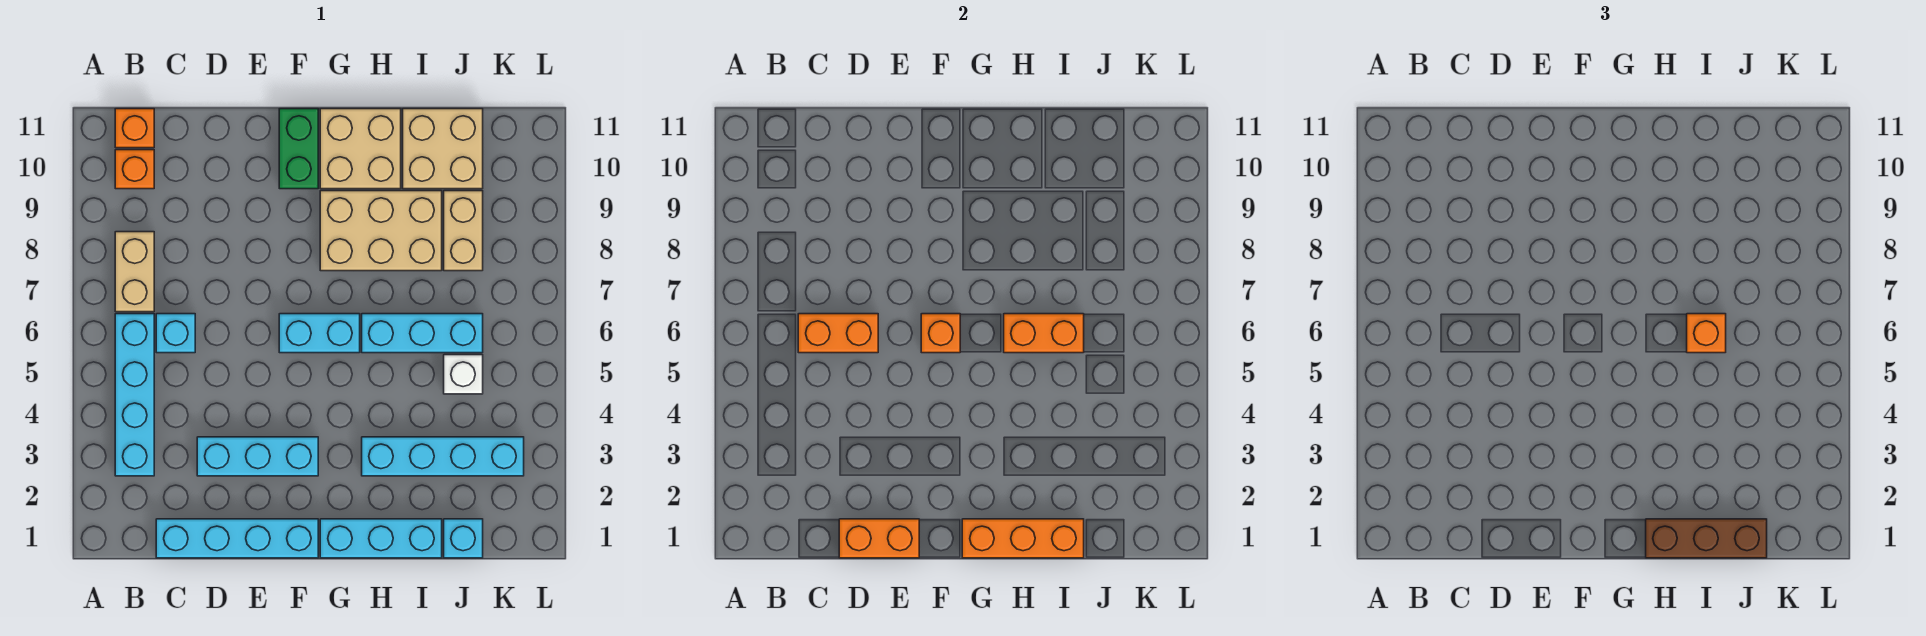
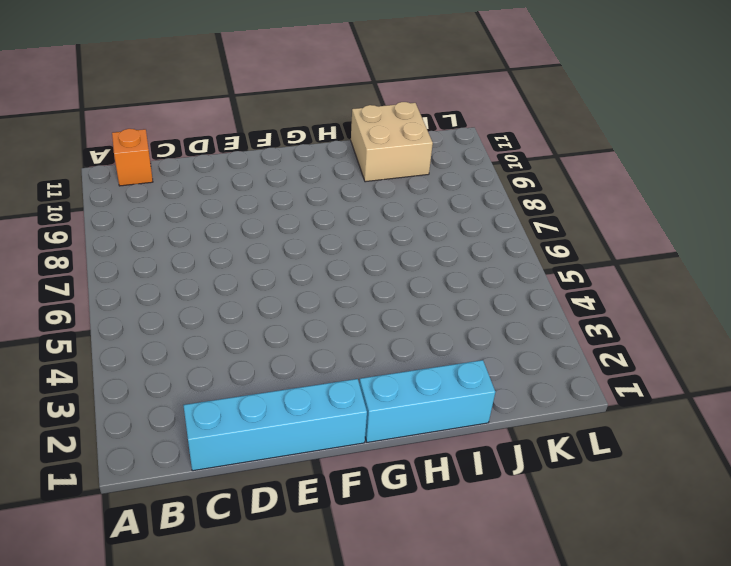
none -> cyan brick B3:B6 level 1
none -> tan brick B7:B8 level 1
none -> orange brick B10 level 1

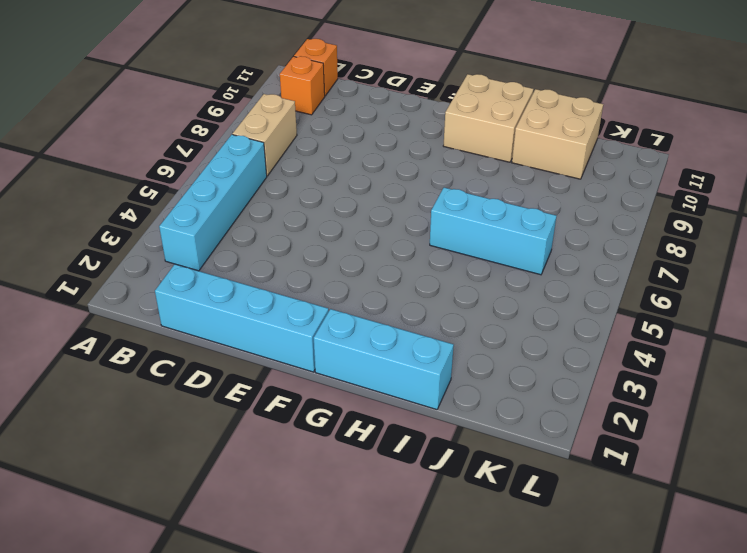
none -> cyan brick C6 level 1
none -> cyan brick D3:F3 level 1
none -> cyan brick F6:G6 level 1

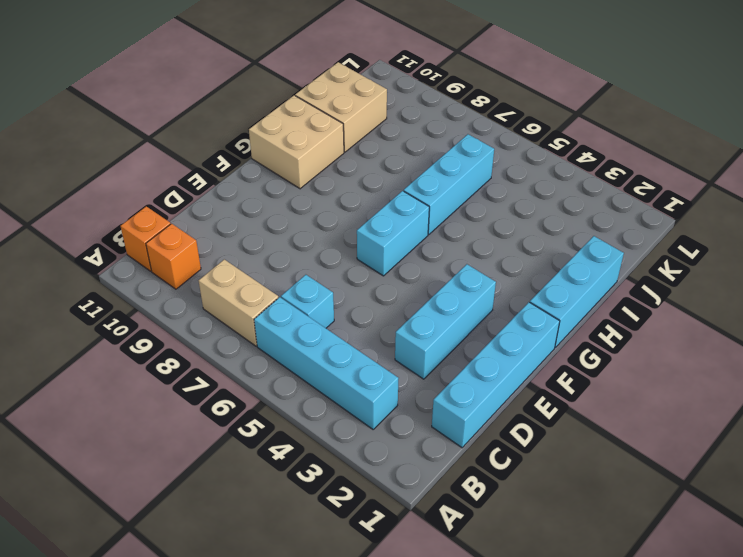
none -> green brick F10:F11 level 1
none -> tan brick G8:I9 level 1
none -> cyan brick H3:K3 level 1

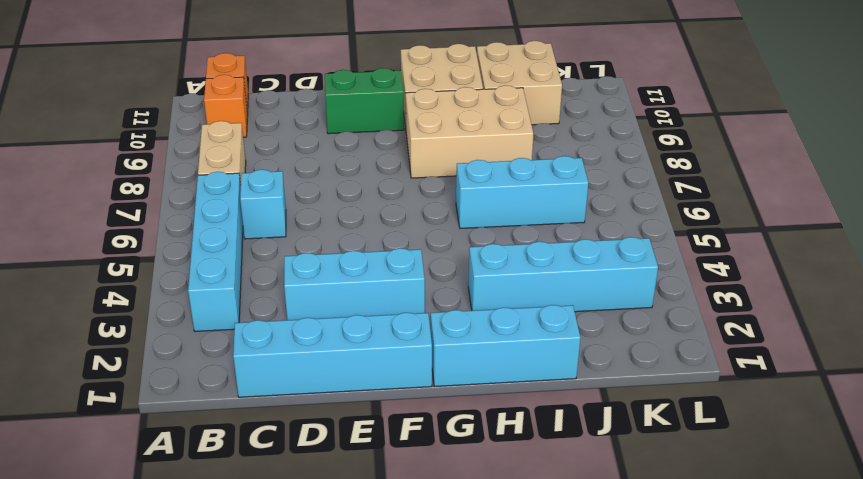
green brick E10:F10 level 1 -> green brick F10:F11 level 1
none -> cyan brick F6:G6 level 1
none -> cyan brick J1 level 1
none -> white brick J5 level 1

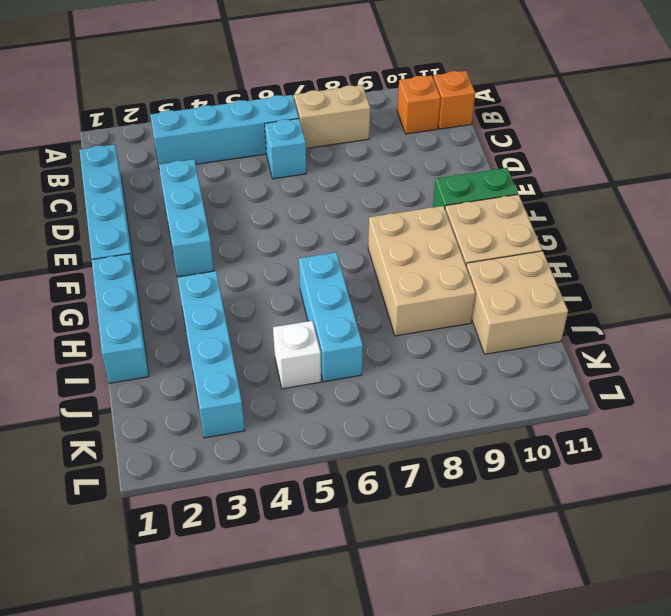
none -> cyan brick F6:G6 level 1
none -> cyan brick J1 level 1
none -> tan brick J8:J9 level 1

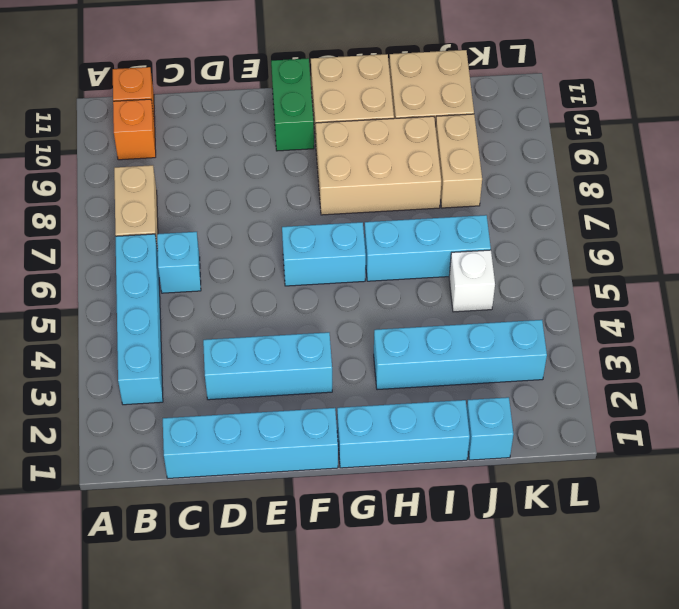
none -> orange brick C6:D6 level 2
none -> orange brick D1:E1 level 2
none -> orange brick F6 level 2

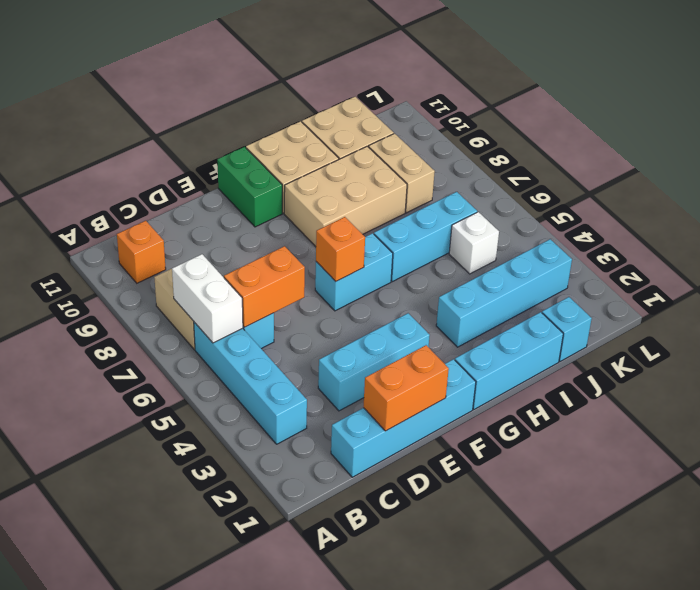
white brick B6:B7 level 2 -> none
none -> orange brick B11 level 1
none -> orange brick G1:I1 level 2
none -> orange brick H6:I6 level 2

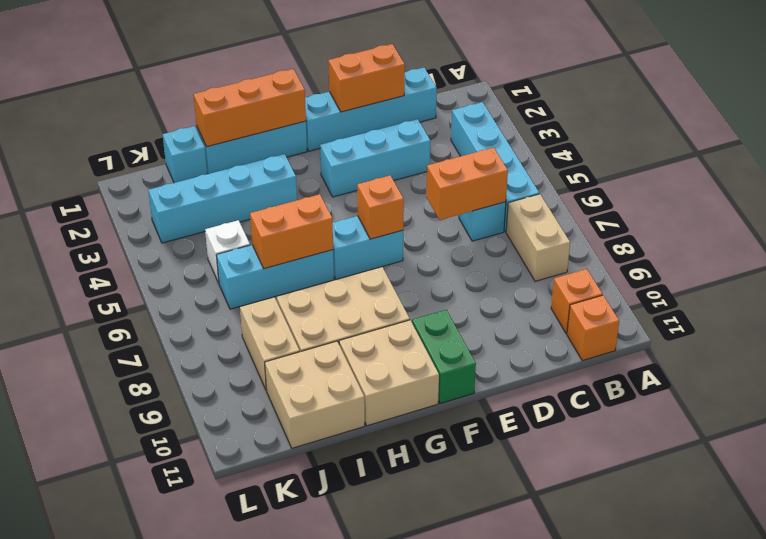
none -> brown brick H1:J1 level 3
none -> orange brick I6 level 3

